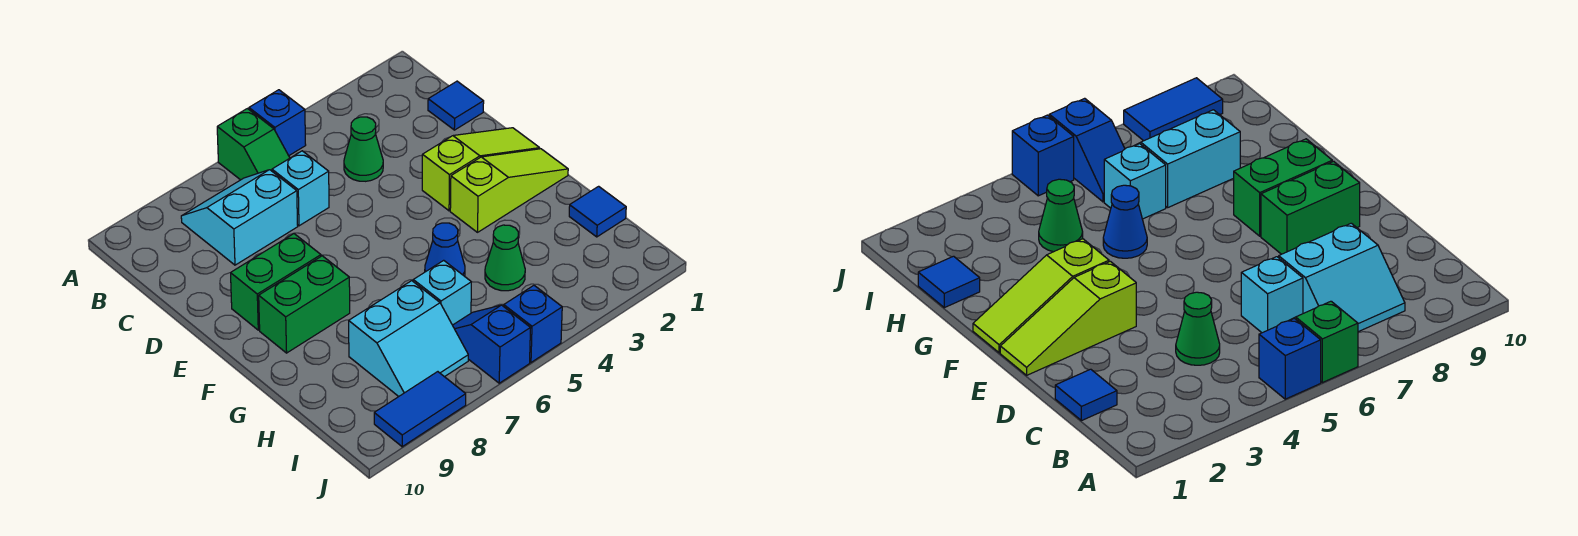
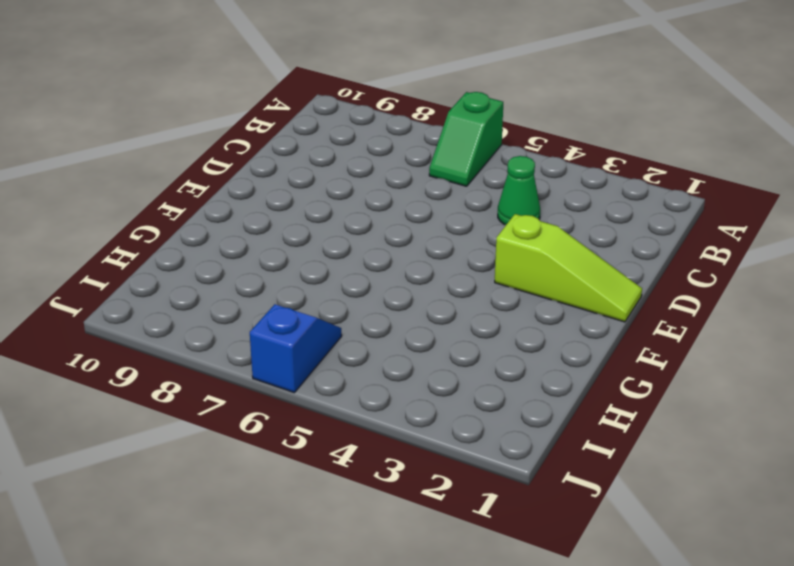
none -> blue brick A5 level 1
none -> cyan slope B7:C8 level 1 top C
none -> blue tile C1 level 1

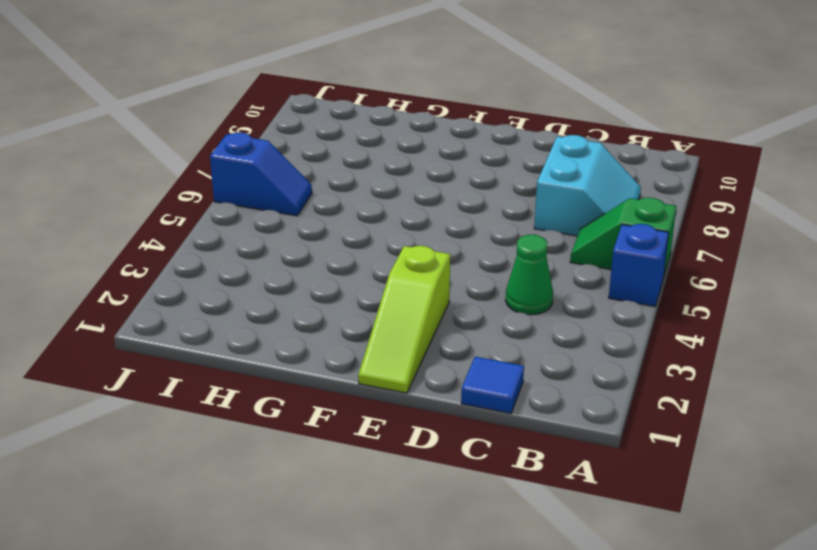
none -> cyan brick C6 level 1
none -> green brick E8:E9 level 1
none -> lime slope F1:F3 level 1 top 3

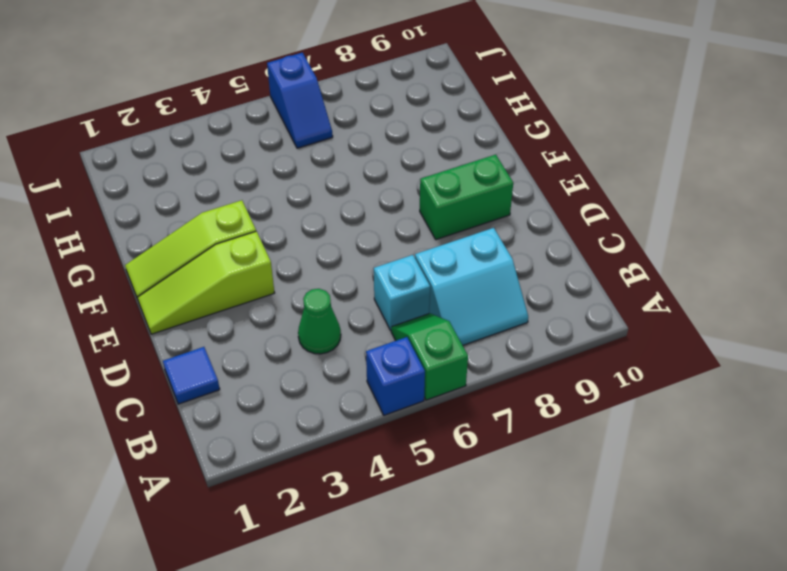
none -> green brick F8:F9 level 1
none -> blue cone G5 level 1
none -> blue tile H1 level 1

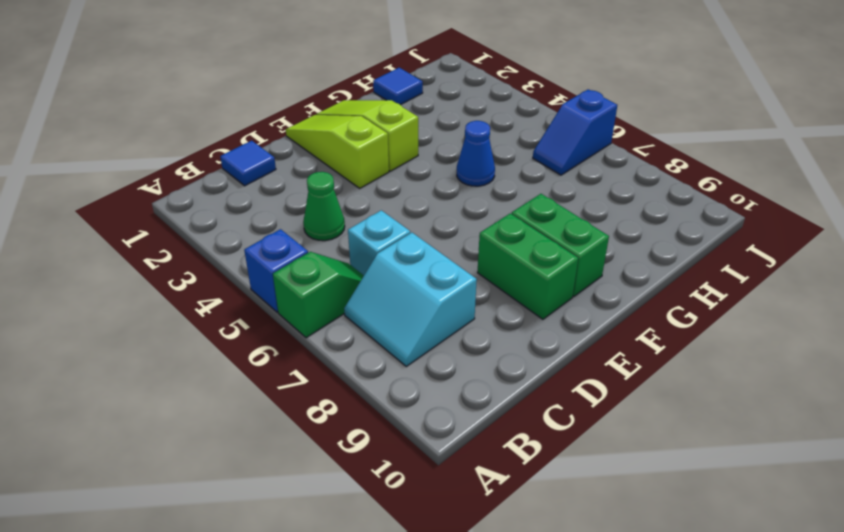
none -> green cone H4 level 1
none -> cyan brick H6 level 1
none -> cyan slope H7:I8 level 1 top H

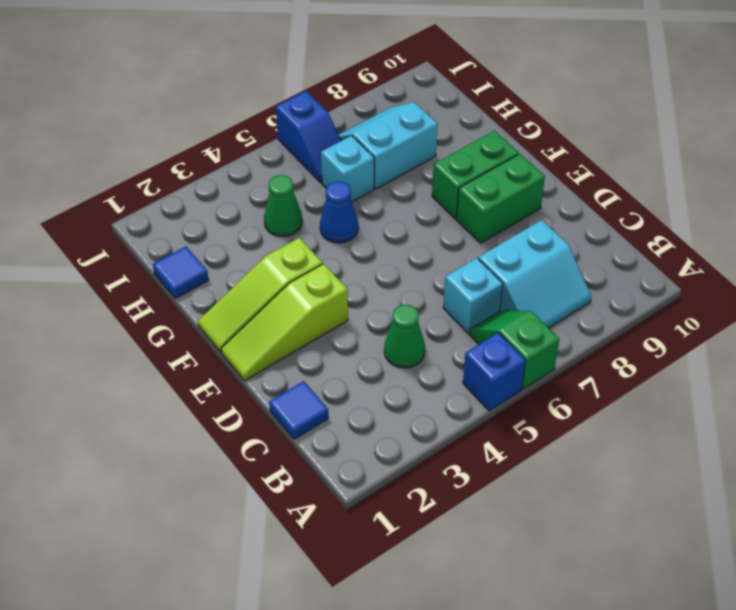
none -> blue brick J5 level 1
none -> blue tile J8:J9 level 1

